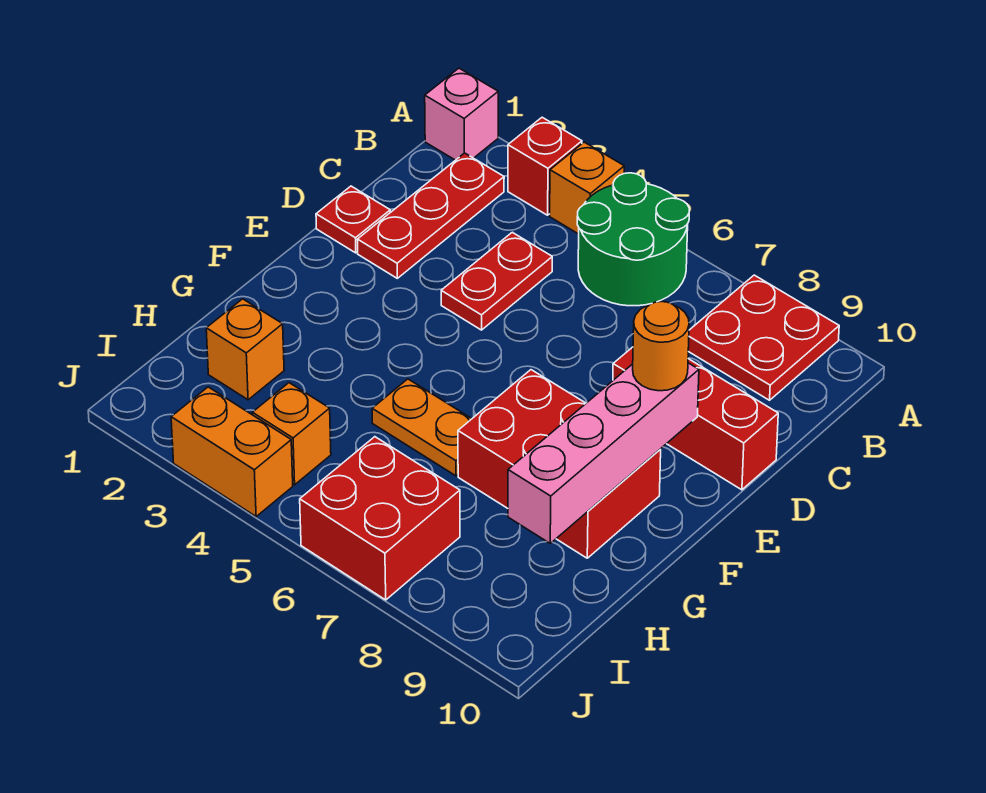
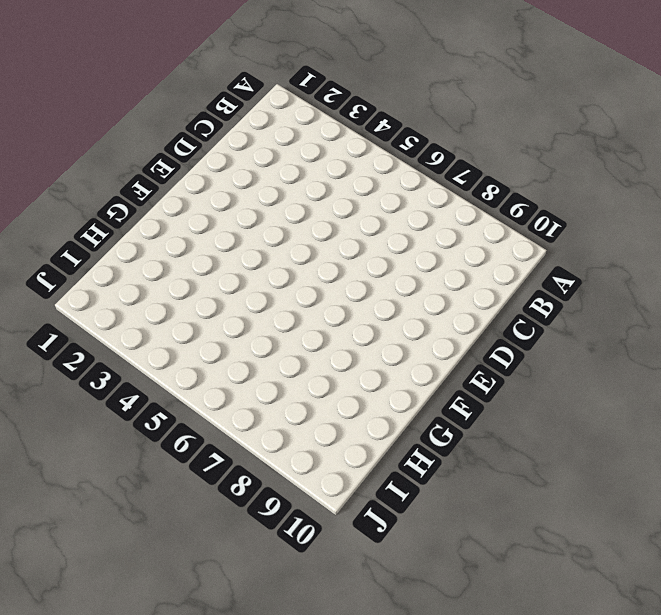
none -> pink brick A1 level 1
none -> red brick A3 level 1
none -> orange brick A4 level 1

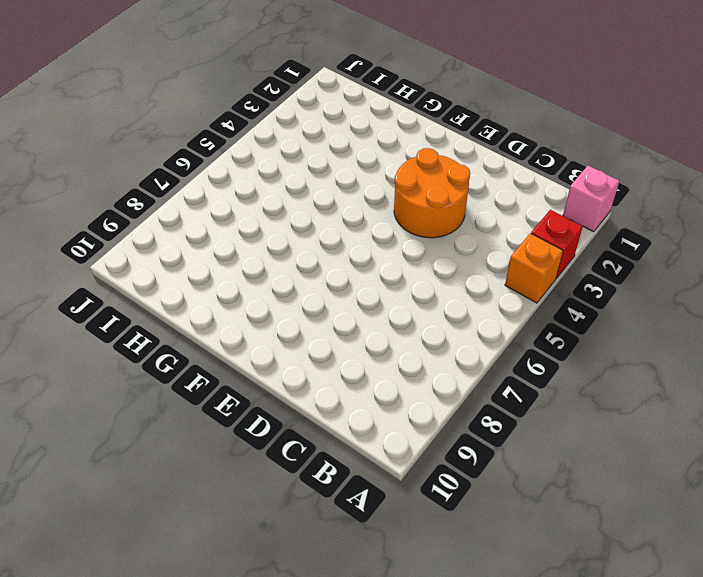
orange round brick D3:E4 level 1 -> red plate C4:D4 level 1
none -> green round brick A5:B6 level 1
none -> red plate A8:B9 level 1
none -> red plate B2:D2 level 1

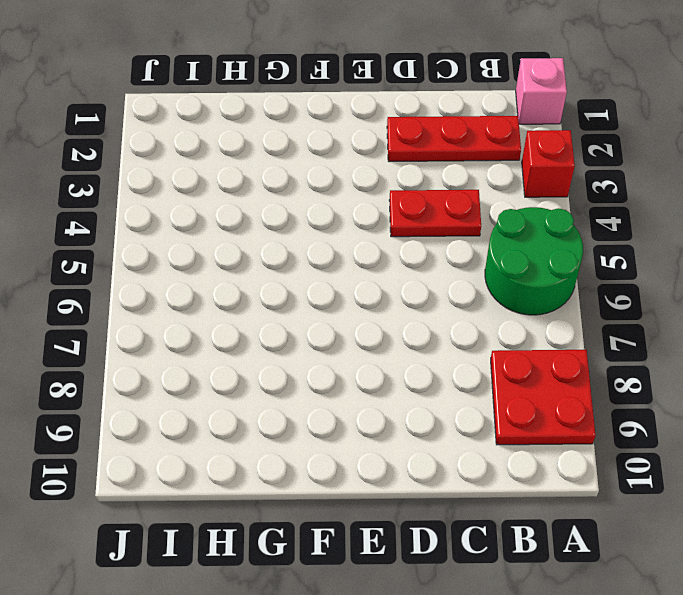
none -> orange brick A4 level 1
none -> red plate D1 level 1
none -> red brick D8:D10 level 1

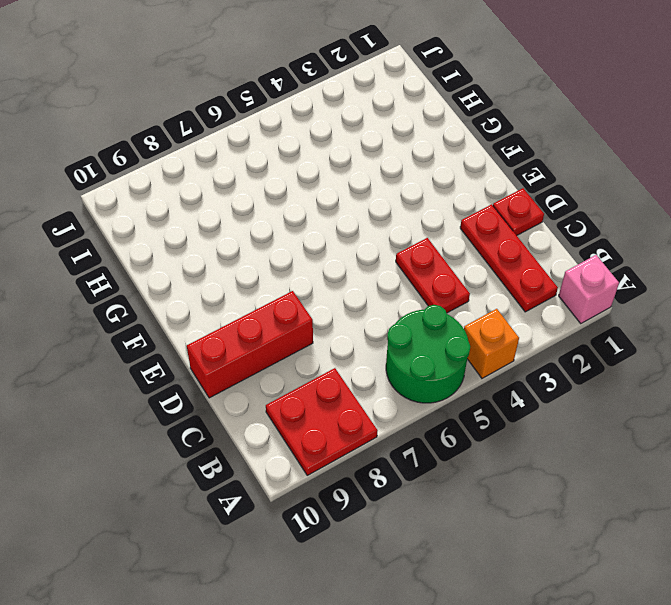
none -> red brick A3 level 1
none -> red brick F7:G9 level 1
none -> orange plate G5:G6 level 1

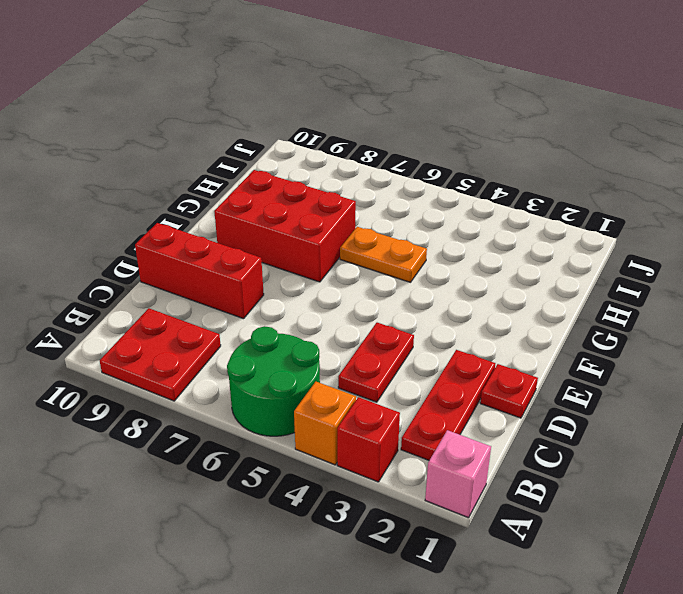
none -> orange brick H2 level 1
none -> orange brick I4 level 1
none -> red brick I6:J7 level 1

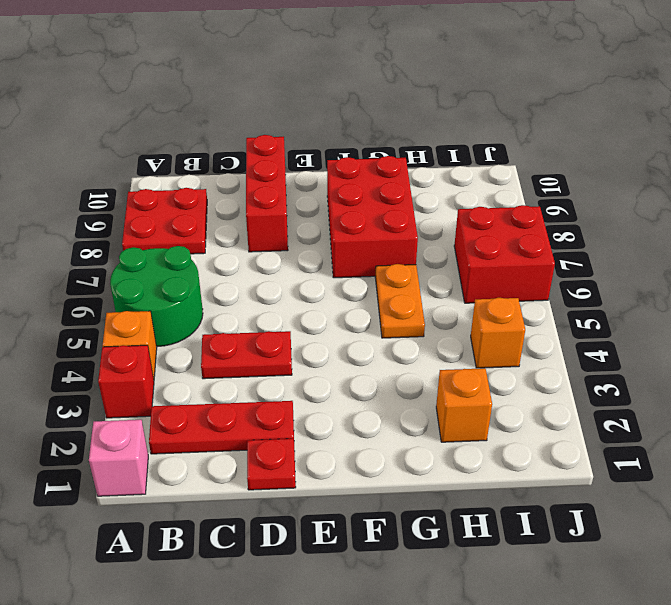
none -> orange brick J3:J4 level 1
none -> pink brick E9:H9 level 2
none -> orange round brick E9 level 3

